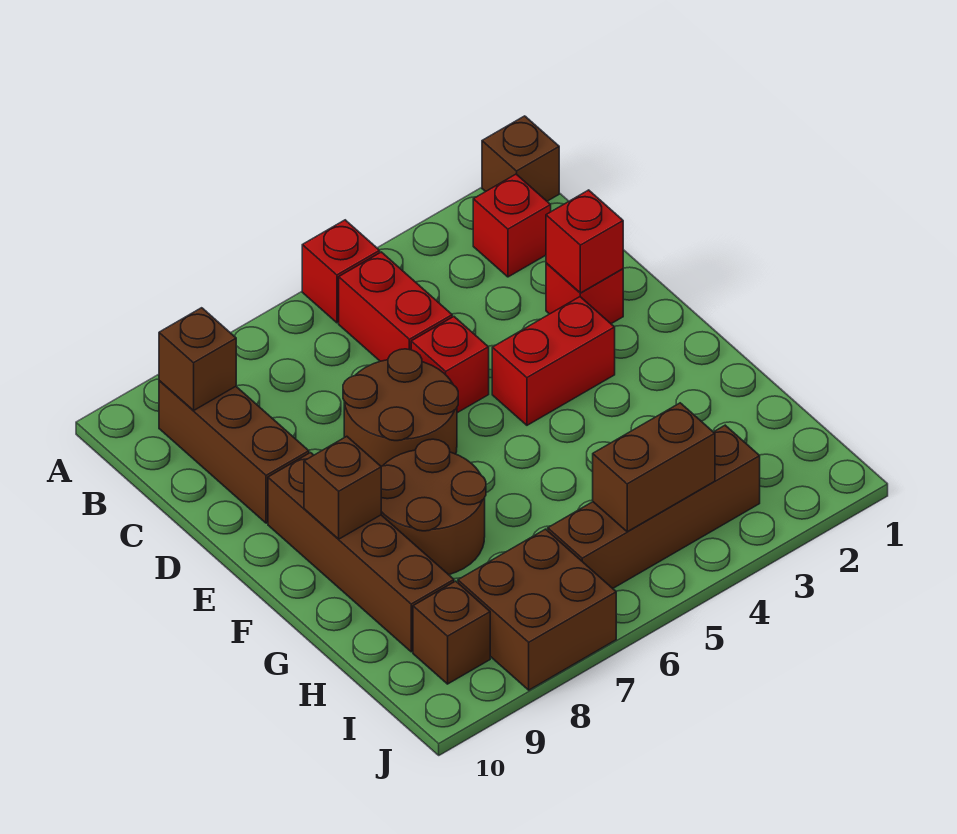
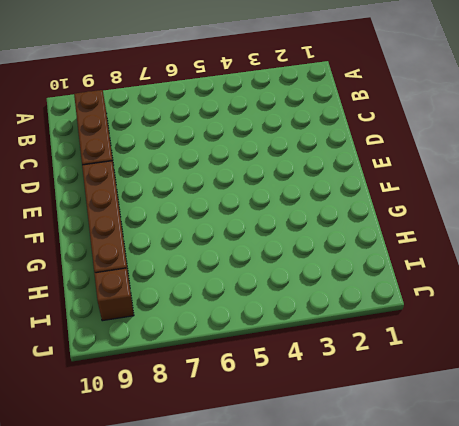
none -> brown brick A1 level 1
none -> red brick A5 level 1
none -> red brick B2 level 1

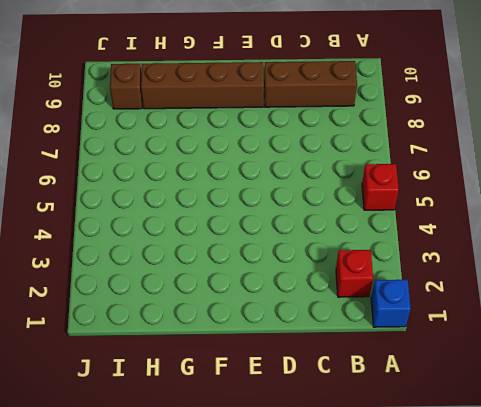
blue brick A1 level 1 -> brown brick A1 level 1
none -> red brick B5:C5 level 1
none -> red brick D2 level 1
none -> red brick D5 level 1

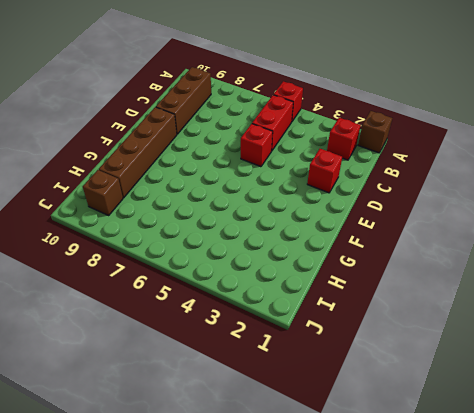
none -> brown round brick D6:E7 level 1
none -> red brick E3:E4 level 1
none -> brown round brick F7:G8 level 1

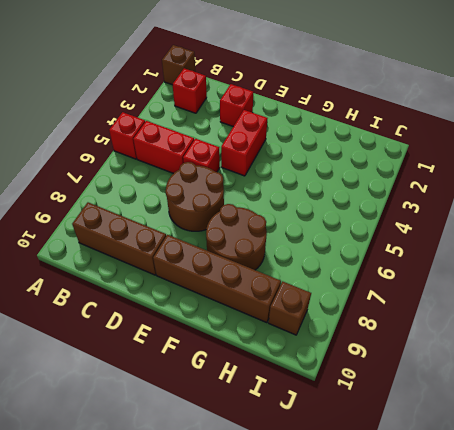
none -> brown brick I3:I6 level 1
none -> brown brick I7:J8 level 1
none -> brown brick B9 level 2

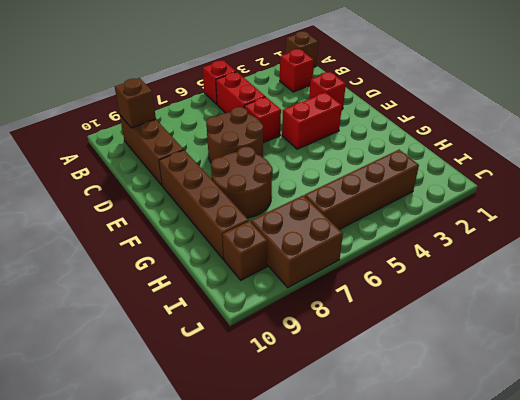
none -> red brick D2 level 2
none -> brown brick F9 level 2
none -> brown brick I4:I5 level 2

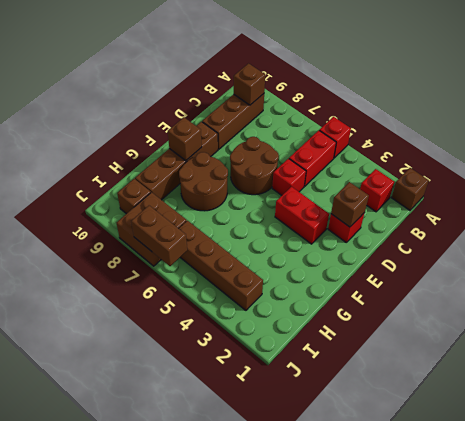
brown brick D2 level 2 -> red brick D2 level 2
brown brick J6:J7 level 2 -> brown brick I4:I5 level 2

